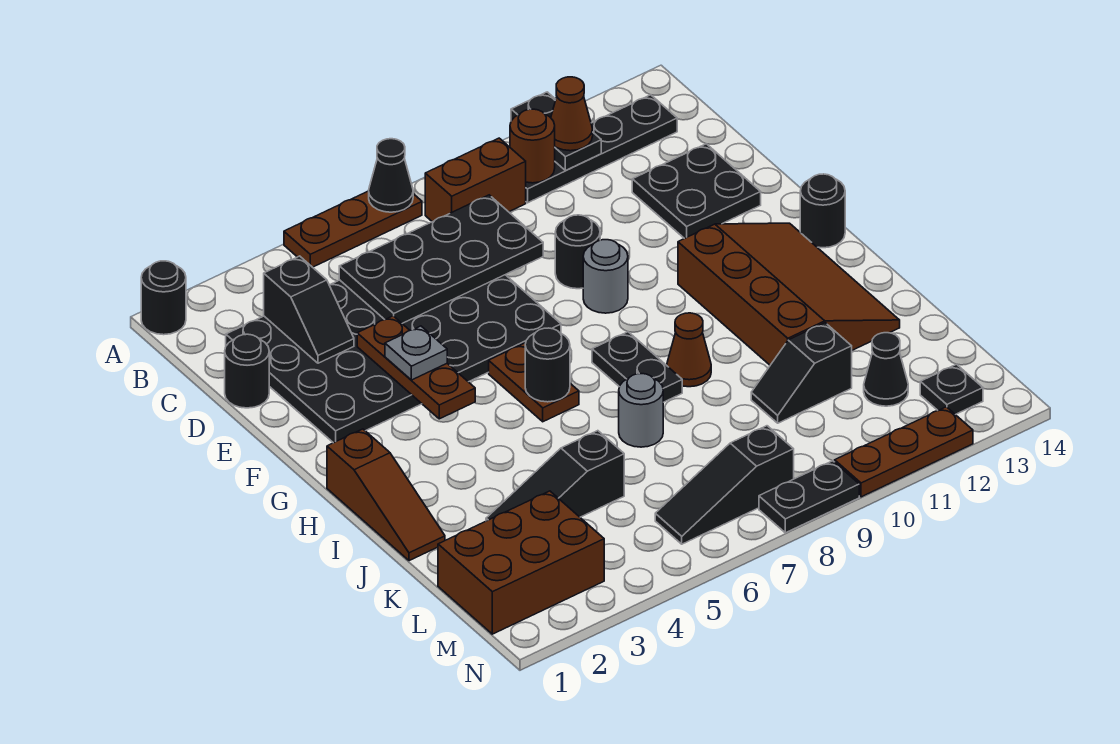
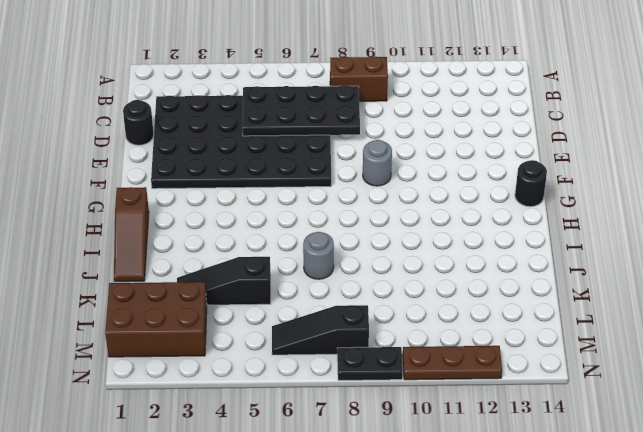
none -> black round brick A1 level 1
none -> brown plate A5:A7 level 1
none -> black plate B10:B13 level 1
none -> black plate D12:E13 level 1

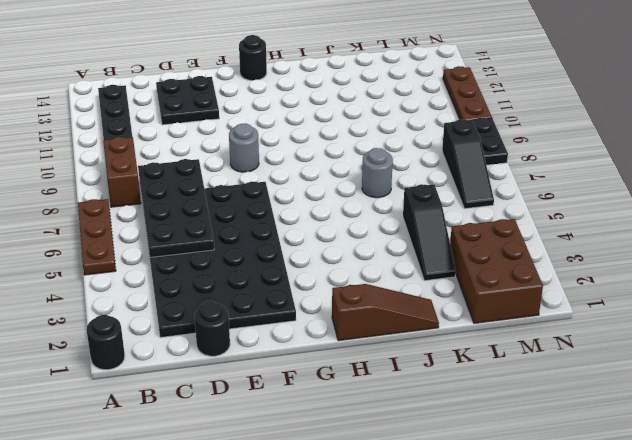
none -> black round brick E9 level 1
none -> brown plate G6:H6 level 1
none -> brown slope G11:J13 level 1 top 11
none -> black plate H8:I8 level 1

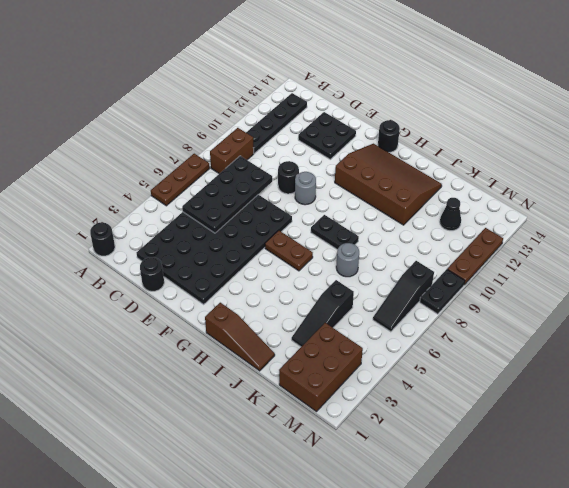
none -> brown cone I9 level 1
none -> black slope K10:K11 level 1 top 11
none -> black plate M13 level 1
none -> black cone A7 level 2

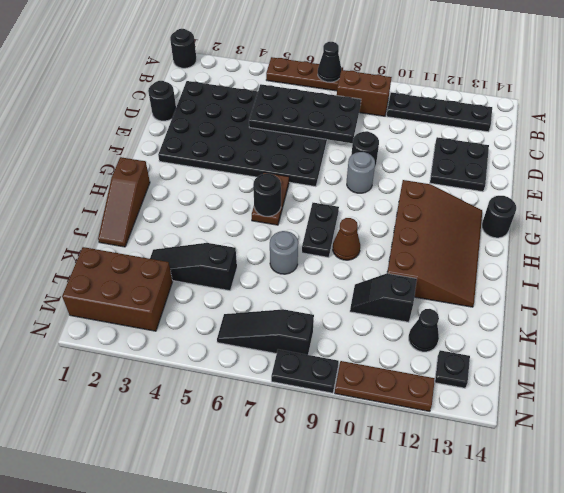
none -> black plate A11:B11 level 2
none -> brown round brick B10 level 2
none -> black slope C3:D3 level 2 top C
none -> brown plate E4:G4 level 2

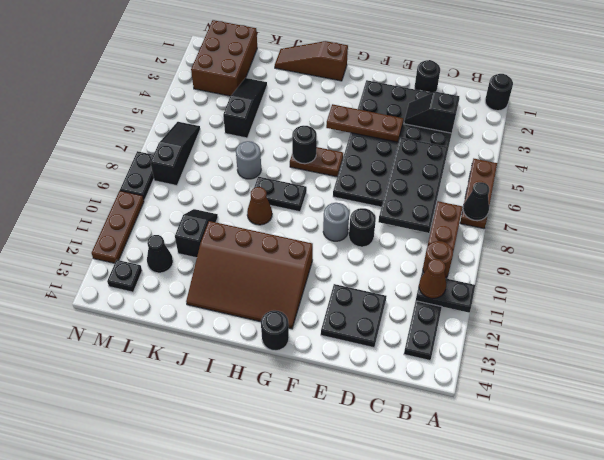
none -> grey plate F4 level 3

